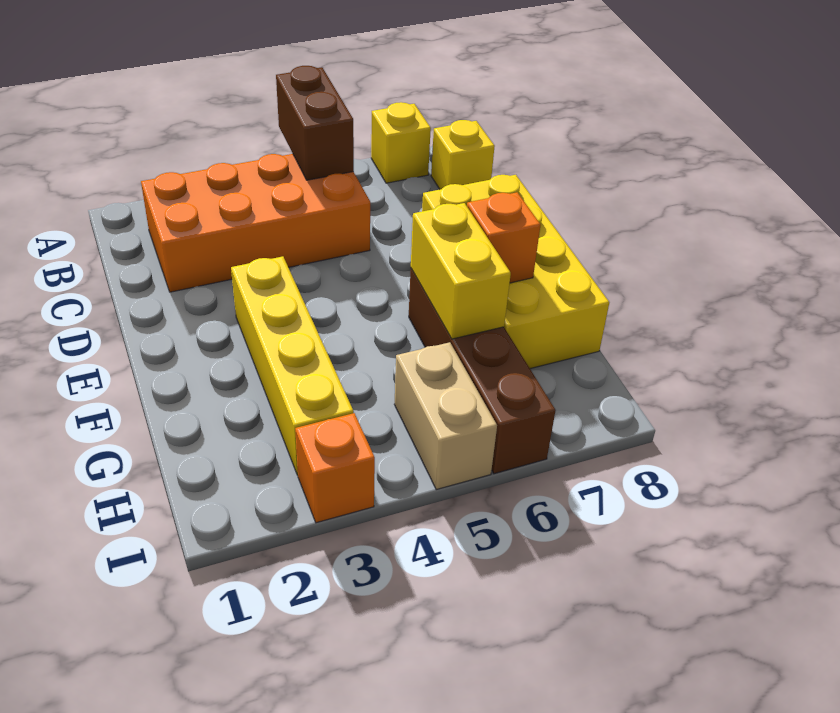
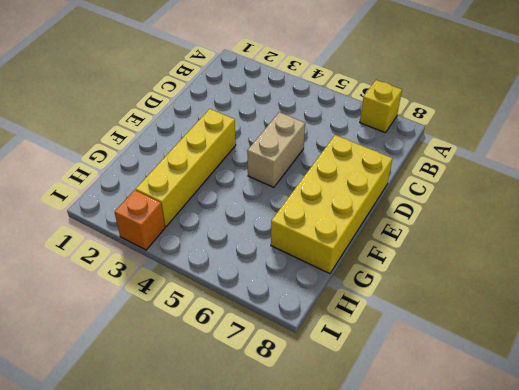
tan brick D5:E5 level 1 -> tan brick H5:I5 level 1
none -> orange brick B2:C5 level 1
none -> yellow brick B8 level 1

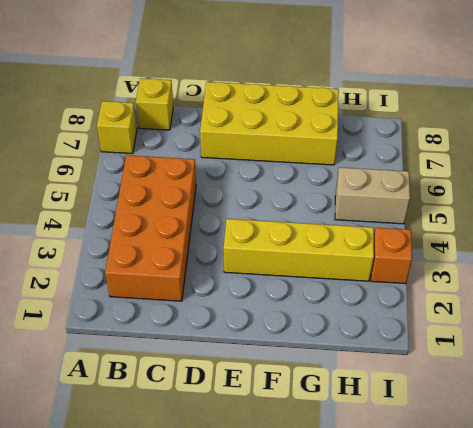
none -> brown brick F6:I6 level 1
none -> brown brick A5:B5 level 2

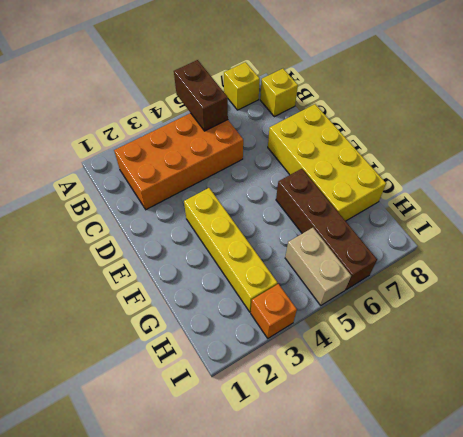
none -> yellow brick F6:G6 level 2
none -> orange brick F7 level 2

